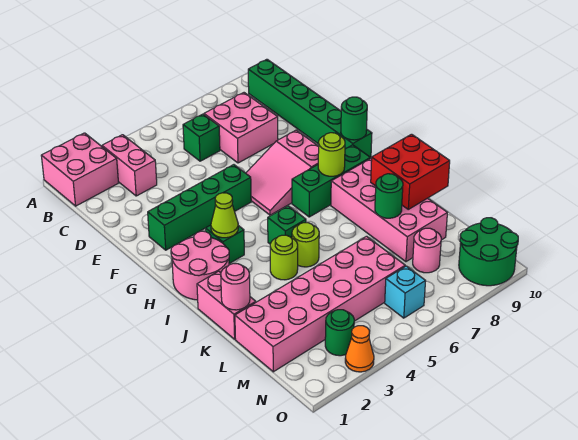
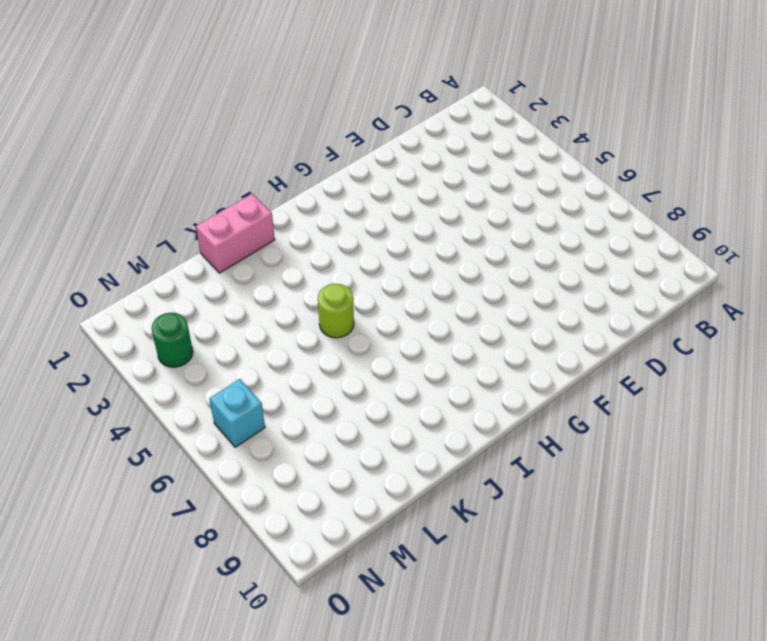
none -> pink brick A1:B2 level 1
none -> pink brick B3:C3 level 1
none -> green brick B10:G10 level 1

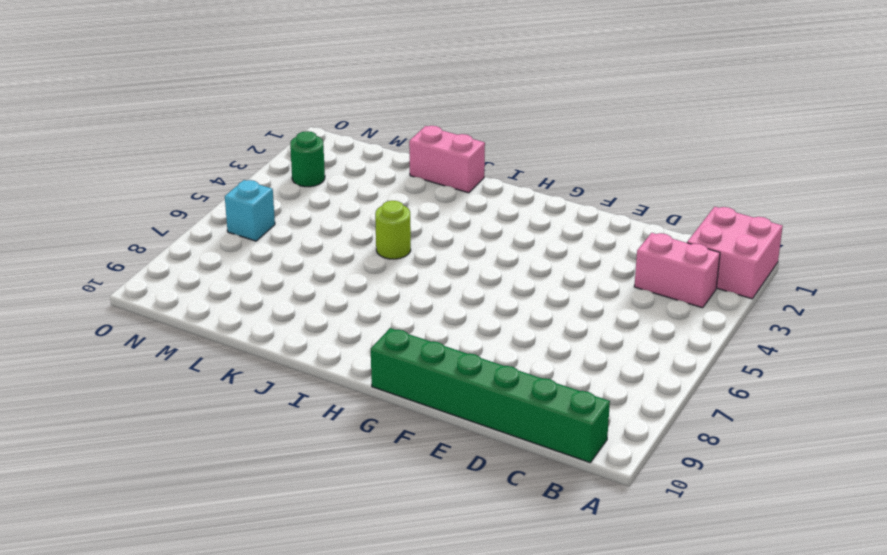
none -> green brick C6 level 1
none -> pink brick C7:D8 level 1
none -> green brick F2:F5 level 1

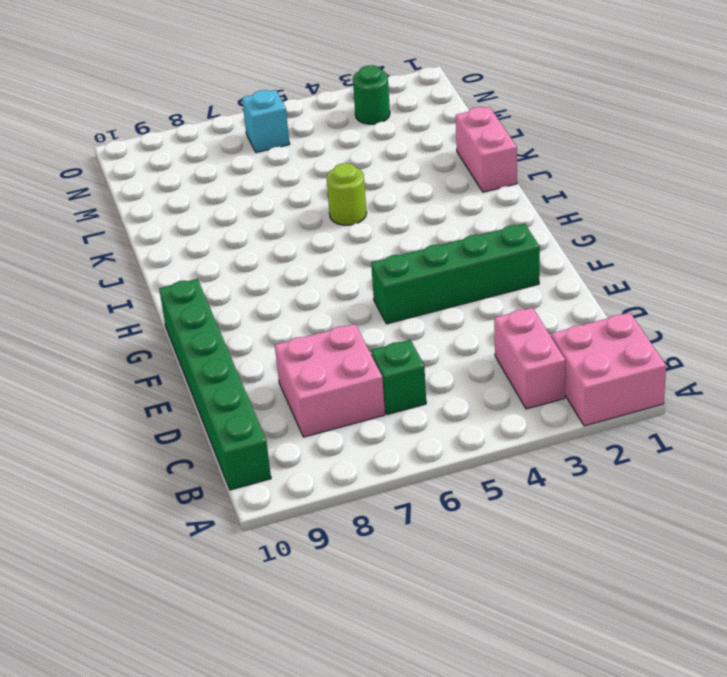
none -> pink slope F6:G8 level 1 top 8
none -> pink round brick H1:I2 level 1
none -> green brick H3 level 1

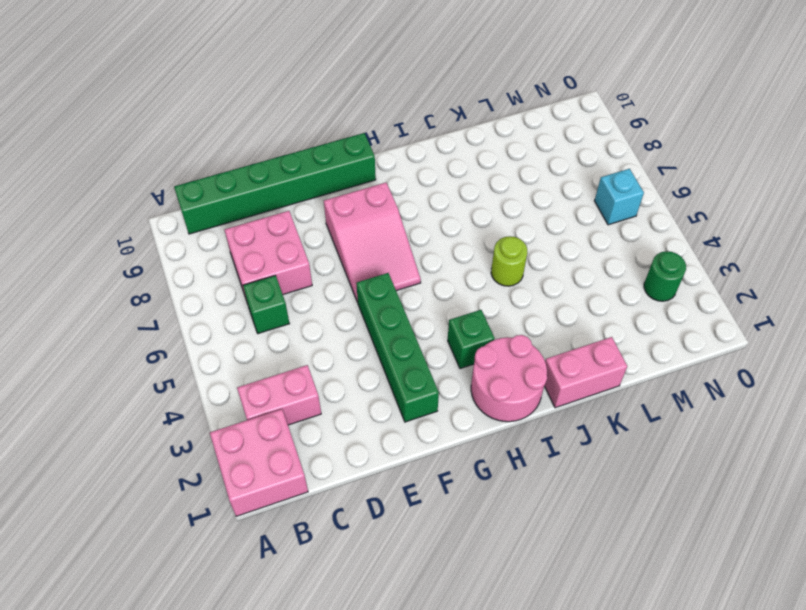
none -> green brick H7:H9 level 1
none -> green brick I5 level 1
none -> pink brick I8:L9 level 1

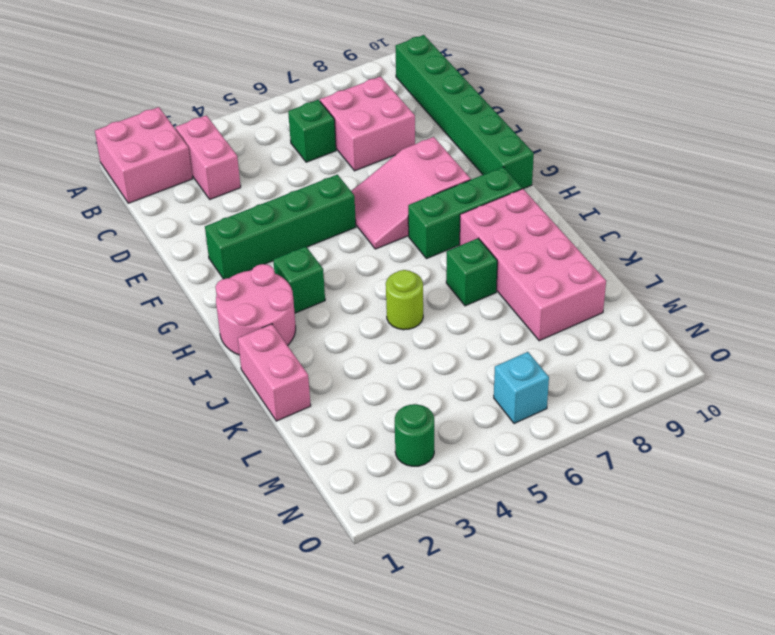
green brick J7 level 1 -> green brick I5 level 1
none -> lime round brick J4 level 1
none -> pink brick L1:M6 level 1
none -> pink round brick M8 level 1

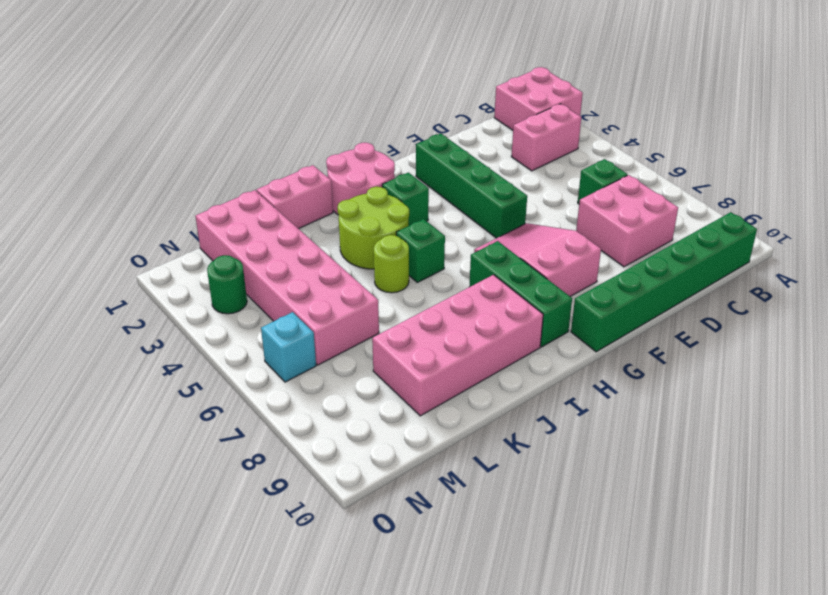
lime round brick I3:J4 level 1 -> lime round brick J4 level 1
none -> pink round brick M8 level 1
none -> green round brick N9:O10 level 1
none -> orange cone O3 level 1

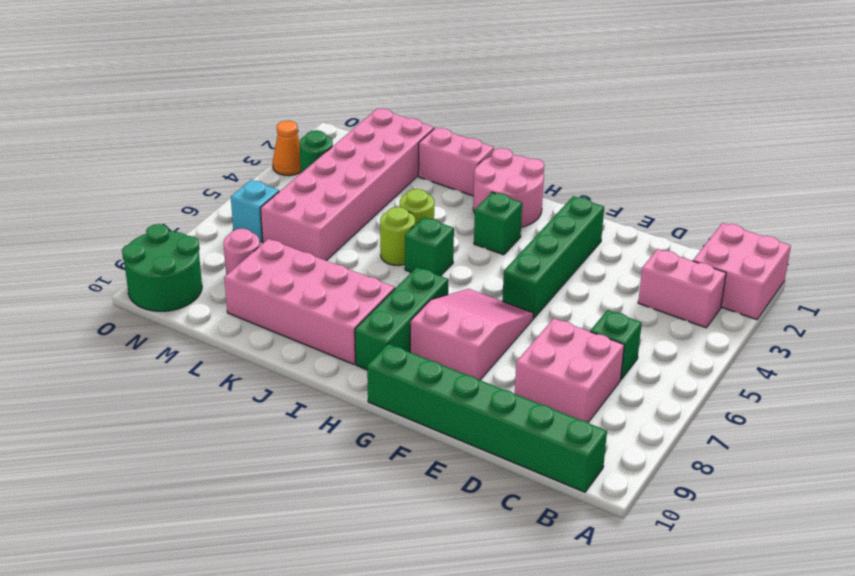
none -> green round brick G10 level 2
none -> lime cone H3 level 2
none -> lime round brick H8 level 2

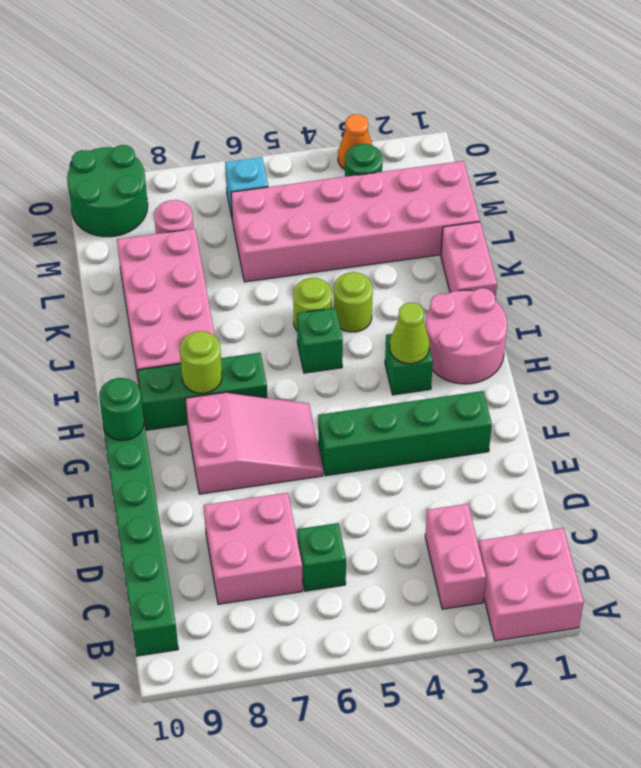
none -> red brick J9:K10 level 2
none -> pink round brick K1 level 2
none -> green round brick K8 level 2

